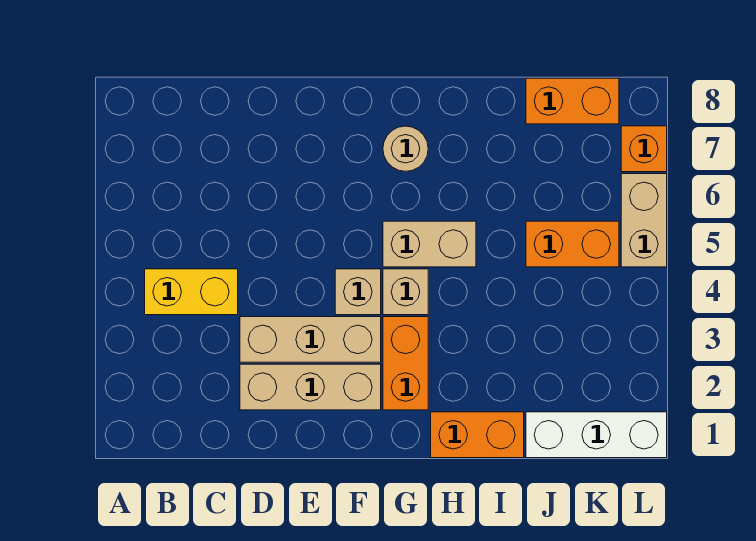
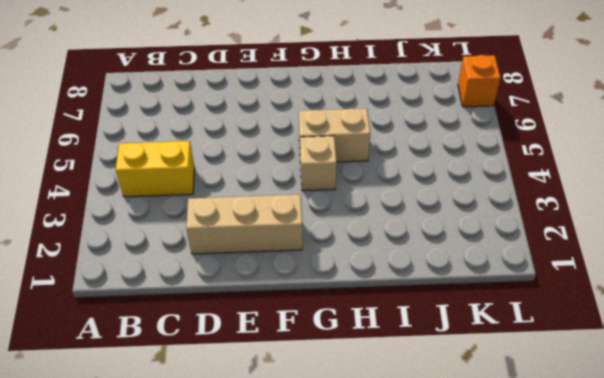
none -> tan brick D3:F3 level 1
none -> tan brick F4 level 1
none -> orange brick G2:G3 level 1

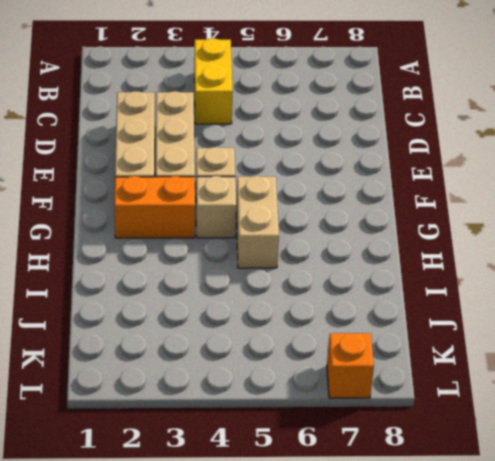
none -> tan round brick G7 level 1
none -> orange brick H1:I1 level 1
none -> white brick J1:L1 level 1

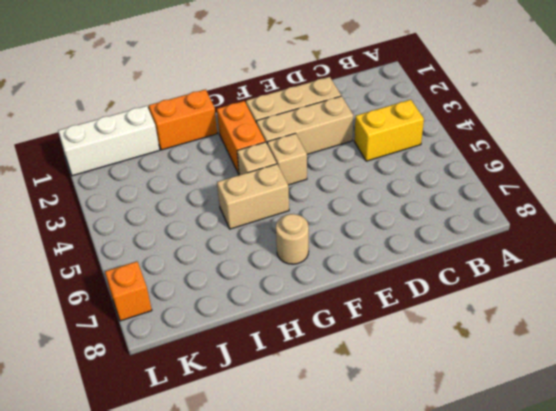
none -> orange brick J5:K5 level 1
none -> orange brick J8:K8 level 1
none -> tan brick L5:L6 level 1

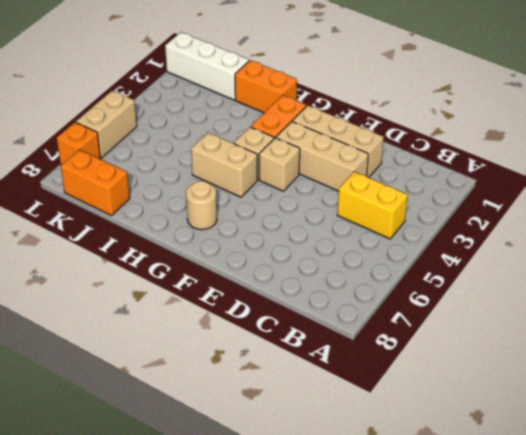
none -> orange brick J5:K5 level 1

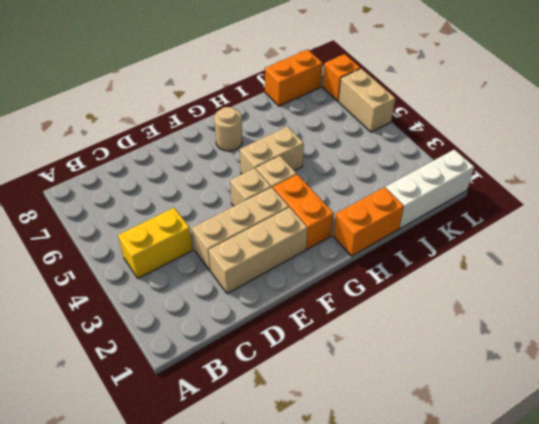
none -> orange brick J5:K5 level 1

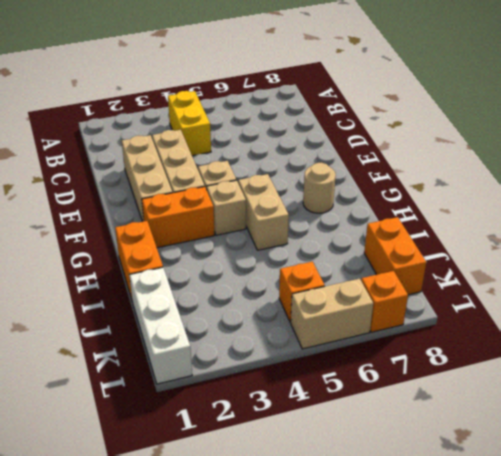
orange brick K5 level 1 -> orange brick J5:K5 level 1

